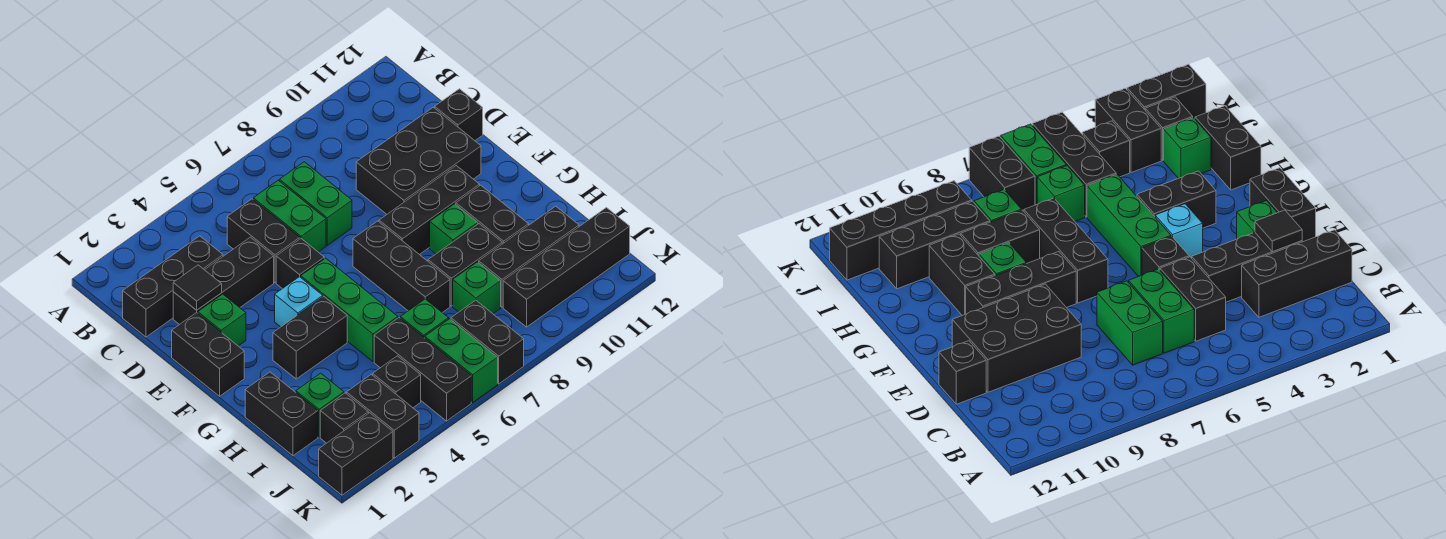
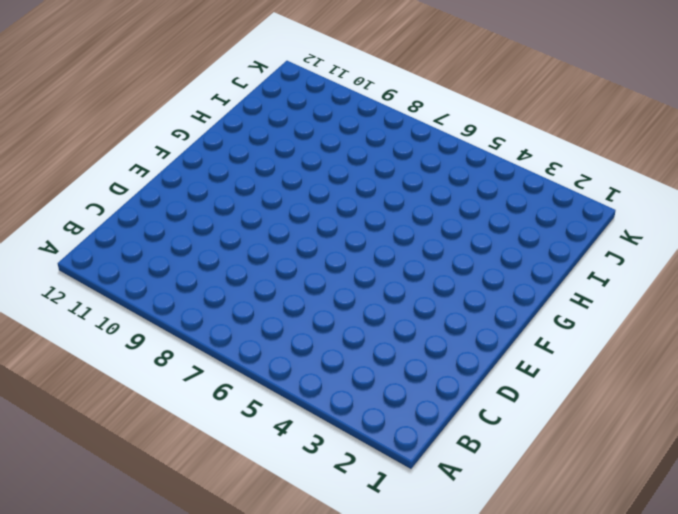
none -> black brick C1:C3 level 1
none -> black brick C5:D5 level 1
none -> green brick C6:D6 level 1
none -> green brick C7:D7 level 1

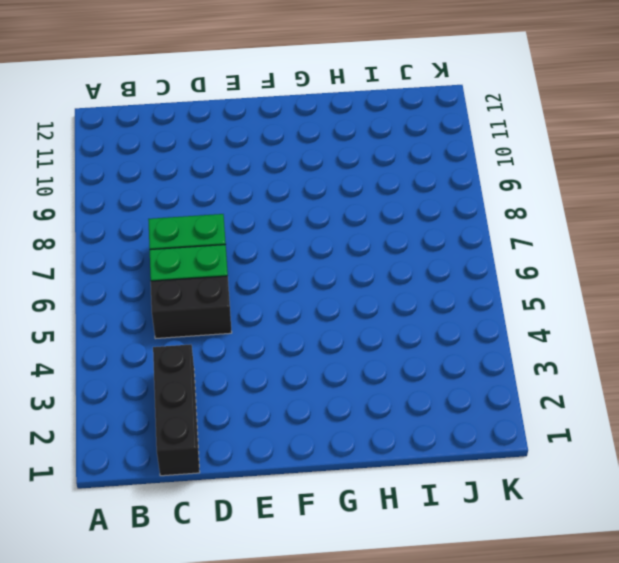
none -> black brick D2:D4 level 1
none -> black brick D9:E11 level 1
none -> black brick D12 level 1
none -> black brick E1:F1 level 1

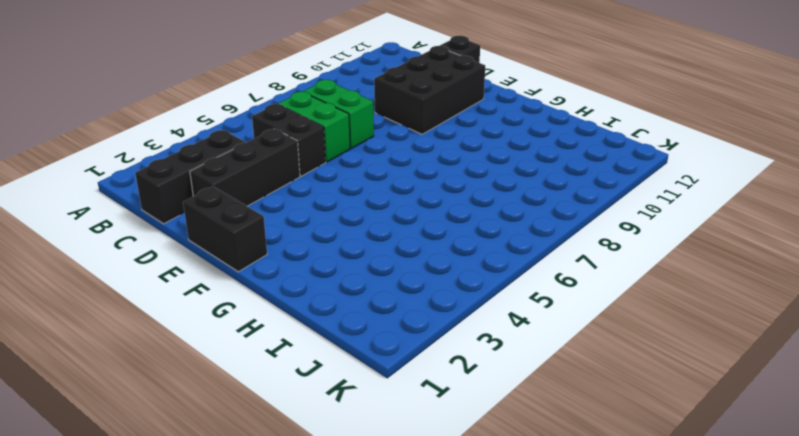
none -> green brick E2 level 1
none -> black brick E5 level 1
none -> cyan brick F4 level 1
none -> green brick F5:H5 level 1

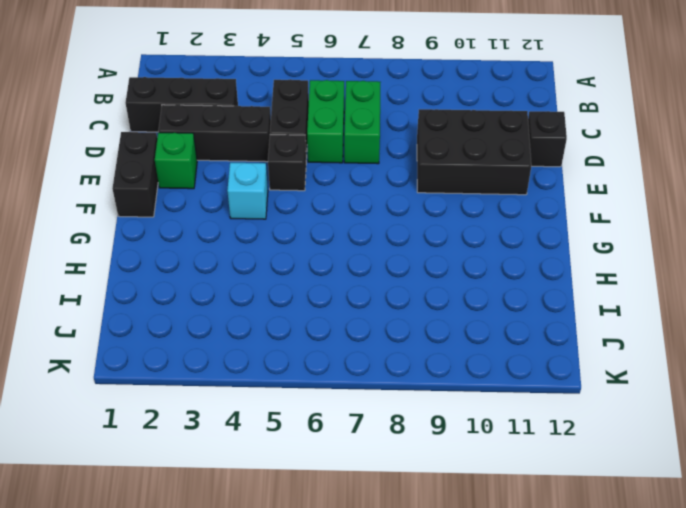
none -> green brick F5:H5 level 1
none -> black brick F7:H7 level 1
none -> black brick F8:F10 level 1
none -> black brick G3:G4 level 1

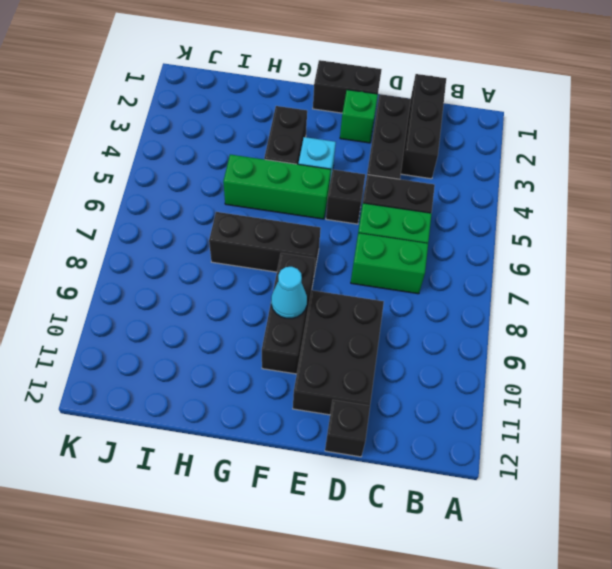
cyan cone F9 level 2 -> none
none -> green brick G9 level 1
none -> black brick G10:H10 level 1
none -> black brick H1:I1 level 1
none -> black brick H8:H9 level 1

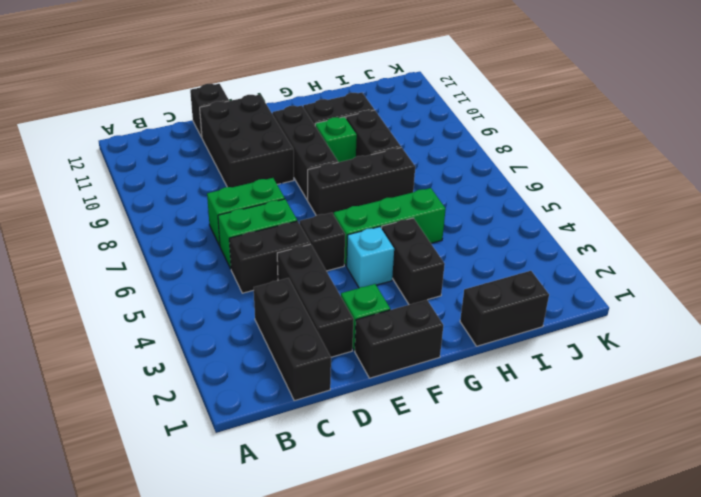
none -> green brick I2 level 1
none -> black brick I5:K5 level 1
none -> green brick I6 level 1
none -> green brick I8 level 1

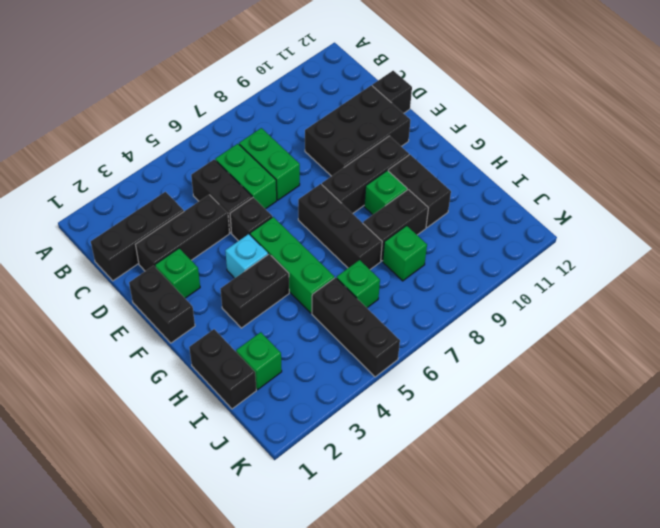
none -> black brick I9:I11 level 1
none -> black brick J2 level 1
none -> black brick J3:K3 level 1
none -> black brick J4 level 1

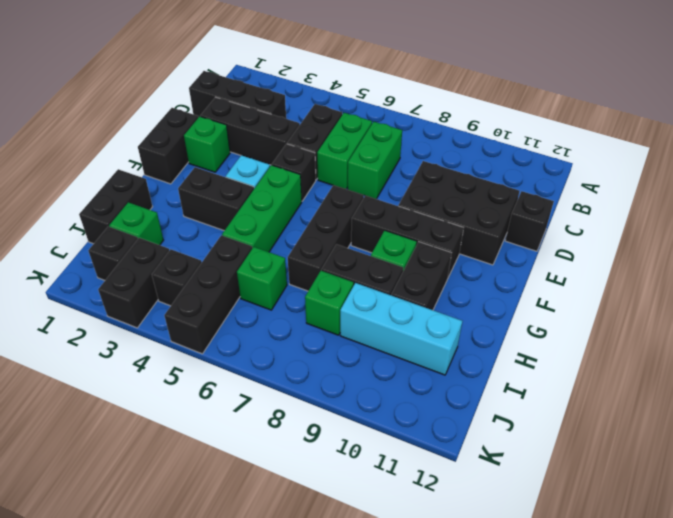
cyan brick I9:I11 level 1 -> black brick I9:I11 level 1
none -> green brick J6:K6 level 1
none -> black brick J7:K7 level 1
none -> black brick J9:J12 level 1
none -> black brick K1:K2 level 1

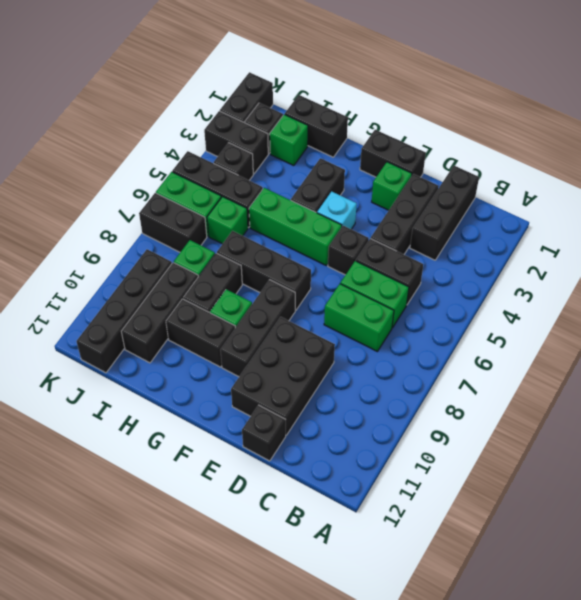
none -> black tile D2 level 2

